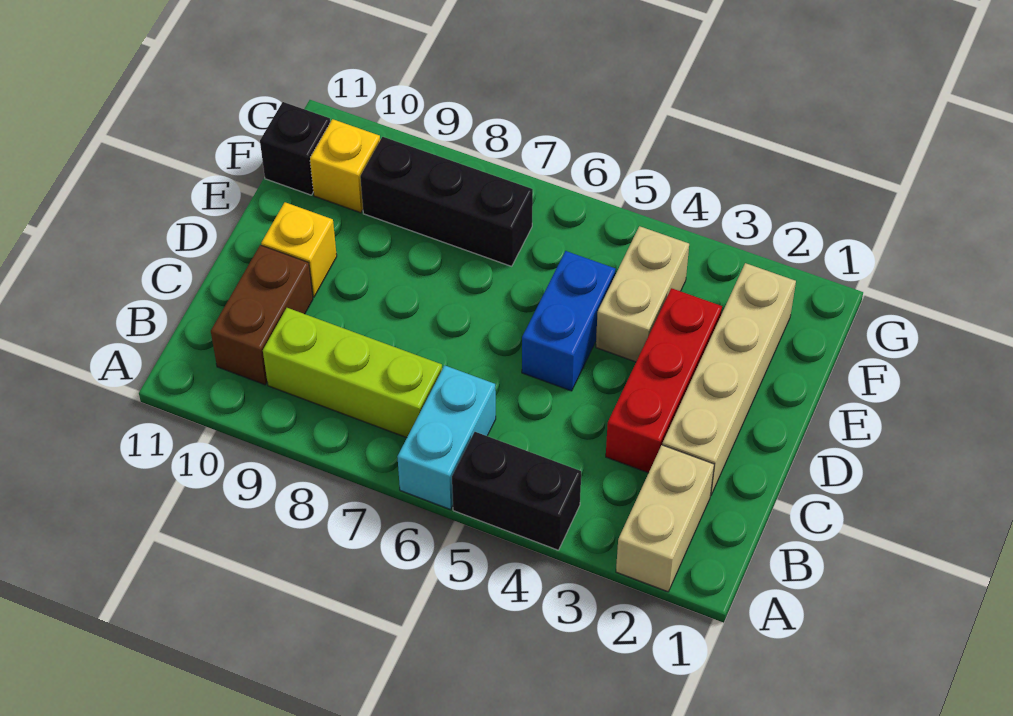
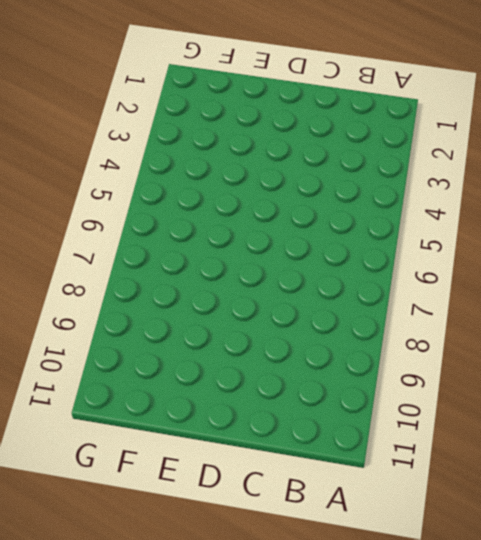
none -> tan brick A2:B2 level 1
none -> black brick A4:A5 level 1
none -> cyan brick A6:B6 level 1

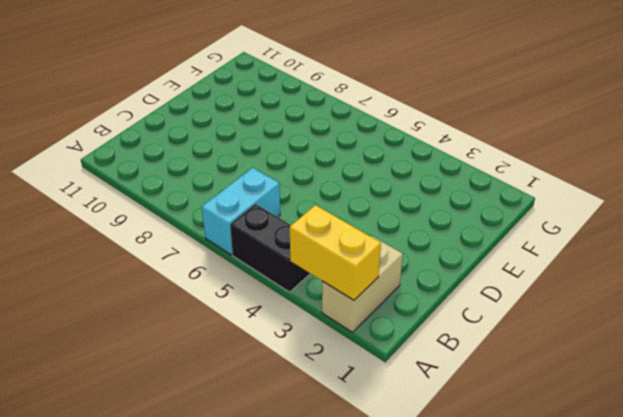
yellow brick A2:A3 level 2 -> none
none -> lime brick B7:B9 level 1
none -> brown brick B10:C10 level 1
none -> tan brick C2:F2 level 1

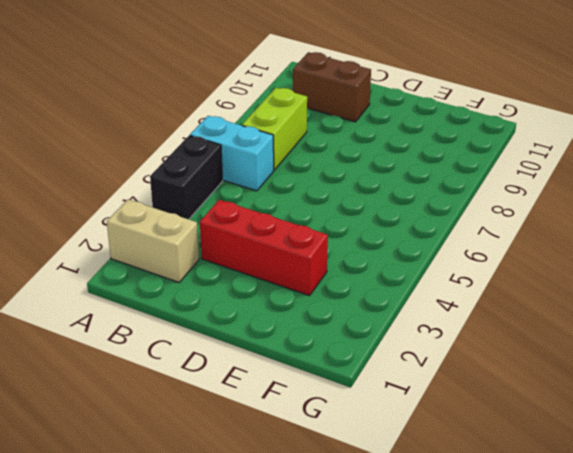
lime brick B7:B8 level 1 -> lime brick B7:B9 level 1
none -> tan brick C2:F2 level 1
none -> blue brick D5:E5 level 1
none -> yellow brick D10 level 1

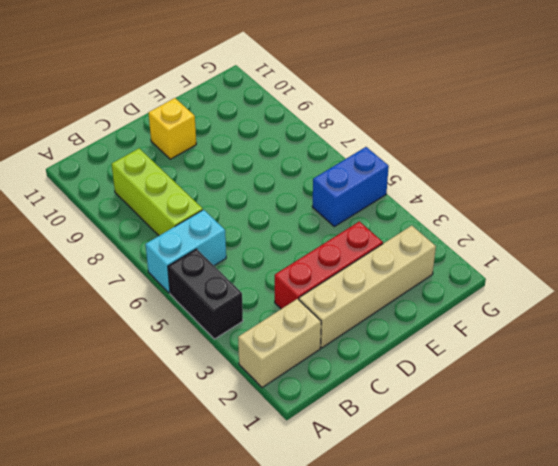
blue brick F5:G5 level 1 -> blue brick D5:E5 level 1
none -> brown brick B10:C10 level 1
none -> tan brick E4:F4 level 1
none -> black brick F7:F9 level 1

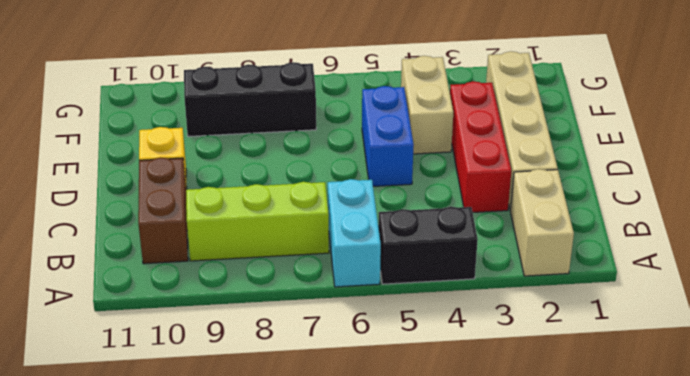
none -> yellow brick F10 level 1
none -> black brick F11 level 1

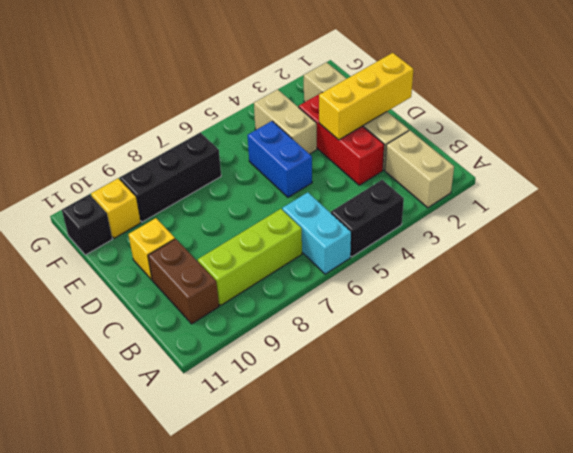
yellow brick D1:D3 level 2 -> none

